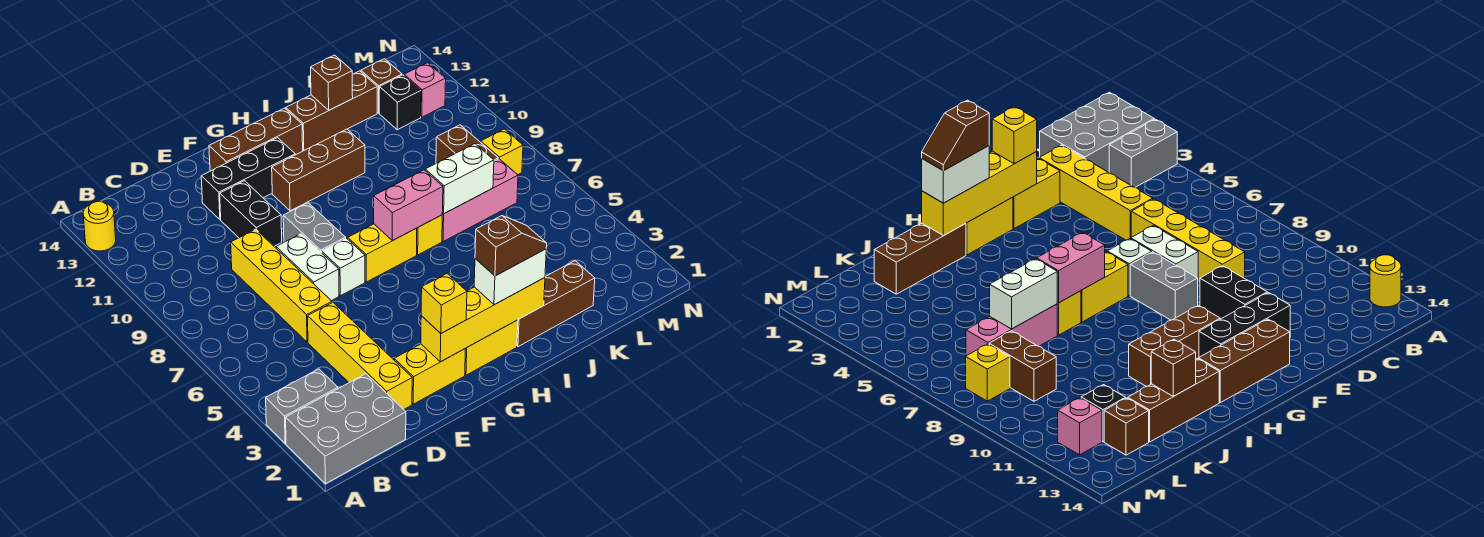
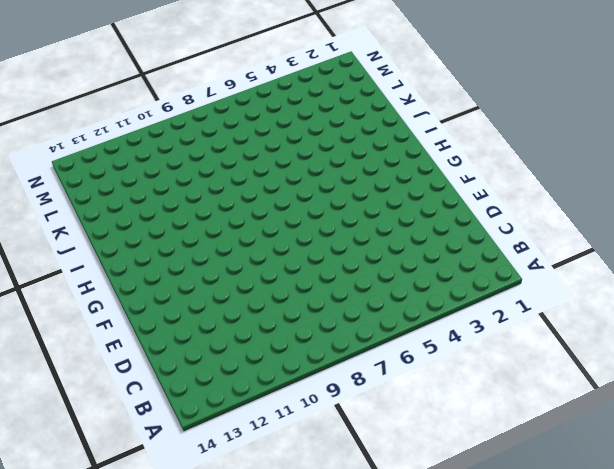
none -> grey brick A1:C2 level 1
none -> grey brick A3:B3 level 1
none -> yellow round brick A13 level 1
none -> yellow brick D2:D5 level 1

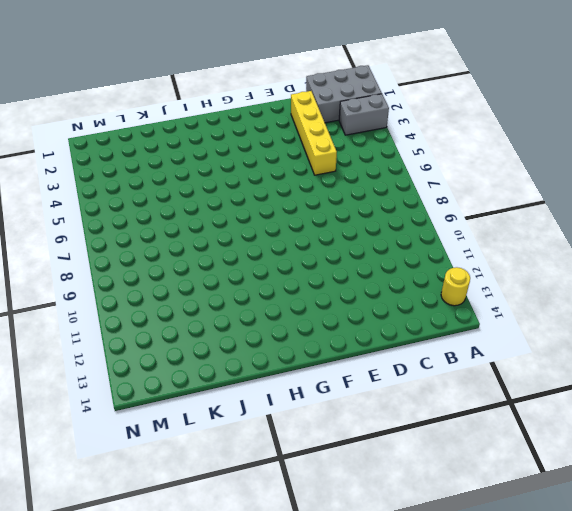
none -> yellow brick D6:D9 level 1
none -> yellow brick E2:F2 level 1
none -> white brick E7:E8 level 1
none -> black brick E10:E11 level 1

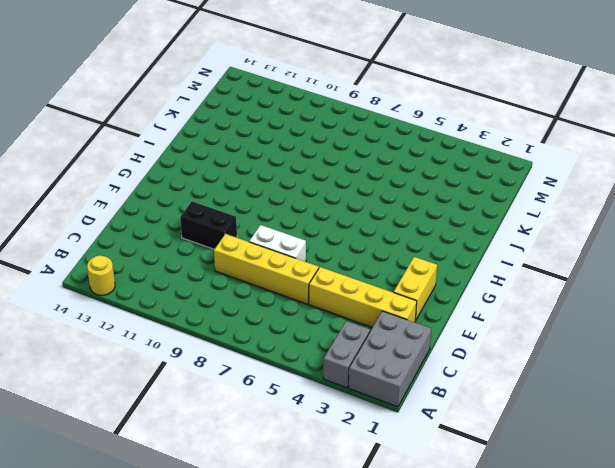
none -> black brick E12:G12 level 1
none -> white brick F7 level 1
none -> grey brick F8:F9 level 1
none -> brown brick F13:H13 level 1

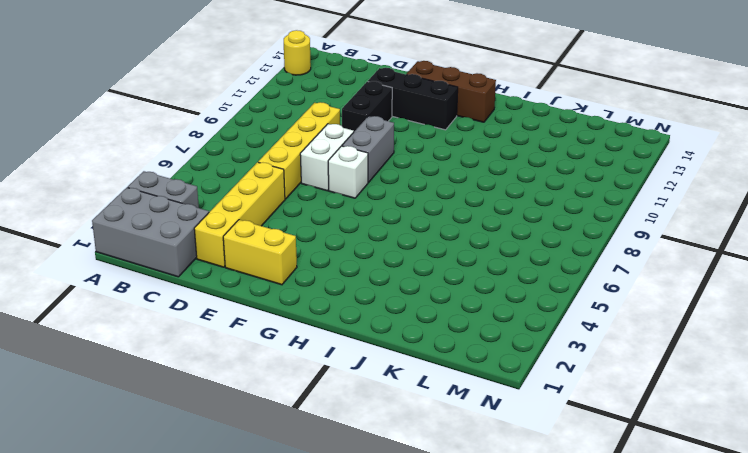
none -> yellow brick G2:H2 level 1
none -> yellow brick G7:H7 level 1
none -> brown brick G11:I11 level 1
none -> brown brick I2:K2 level 1

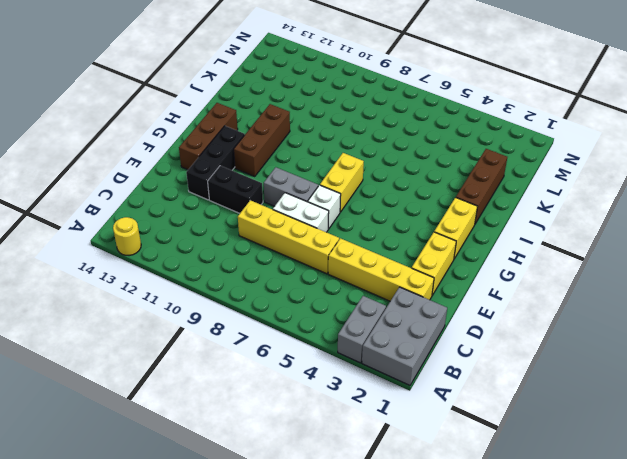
none -> yellow brick I7 level 1
none -> brown brick I13:K13 level 1
none -> pink brick J7:L7 level 1
none -> brown brick L8:L9 level 1

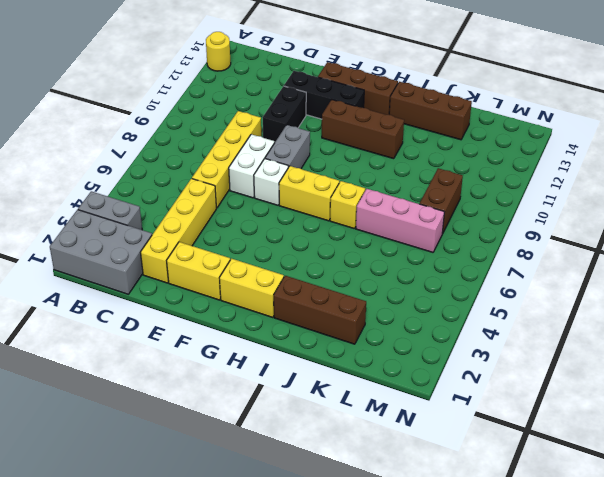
none -> black brick L12 level 1
none -> brown brick L13 level 1
none -> yellow brick M8 level 1
none -> pink brick M12 level 1

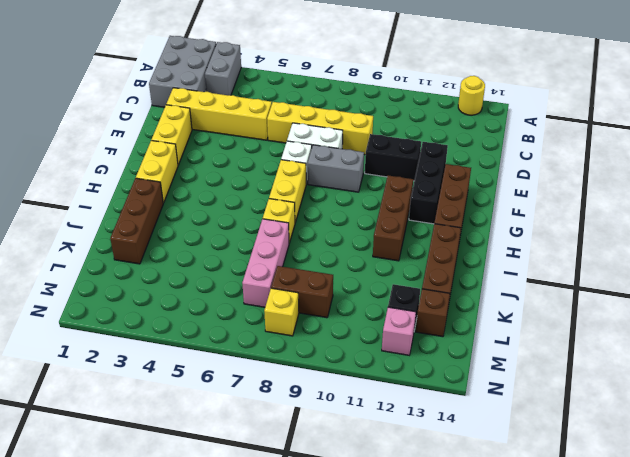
none -> yellow brick F2:I2 level 2
none -> pink brick H7:I7 level 2
none -> white brick J7:K7 level 2
none -> brown brick J13 level 2

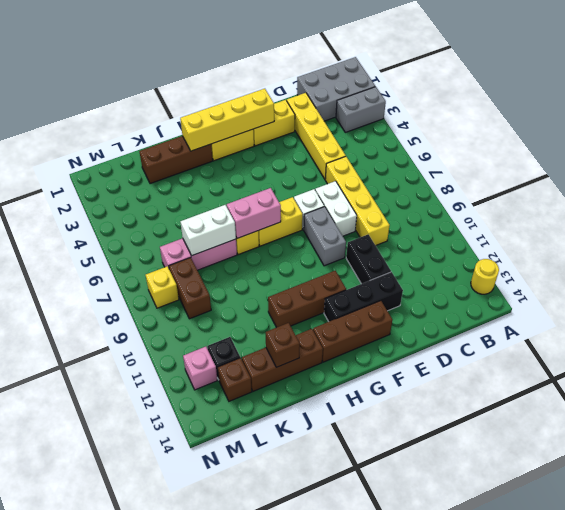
none -> yellow brick F2 level 3
none -> white brick H2:I2 level 3
none -> brown slope H2:I2 level 4 top H

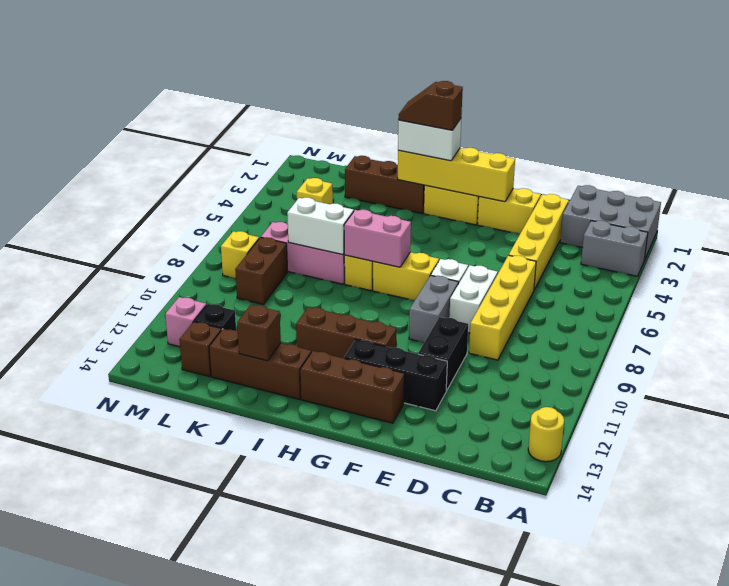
yellow brick L4 level 1 -> yellow brick F2 level 3

